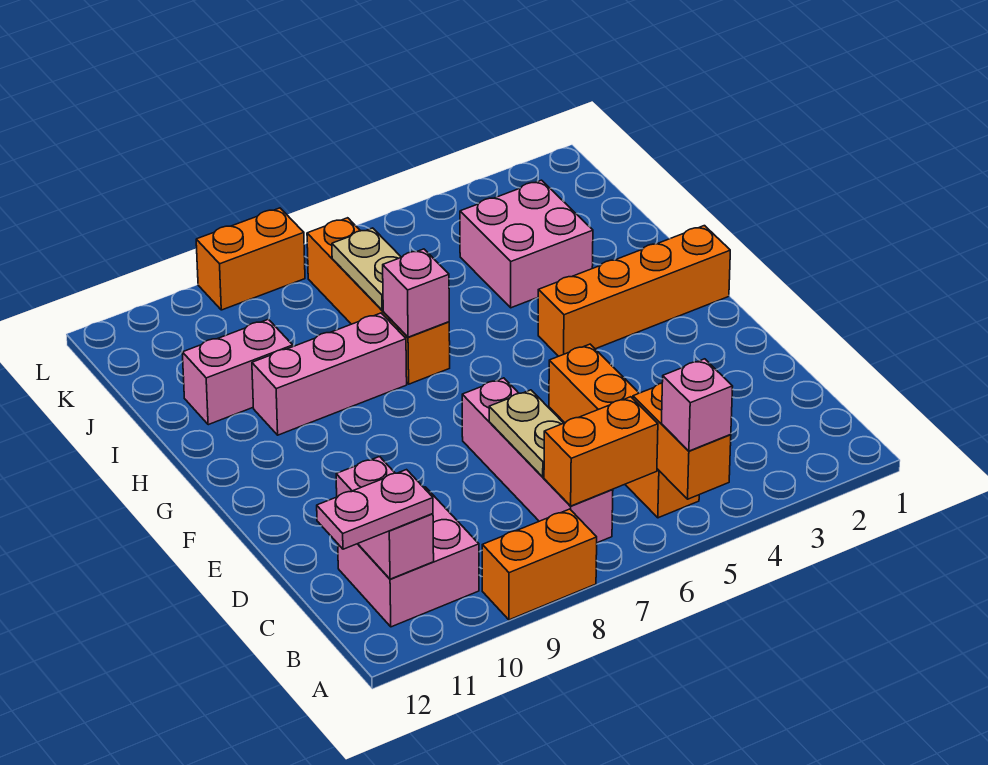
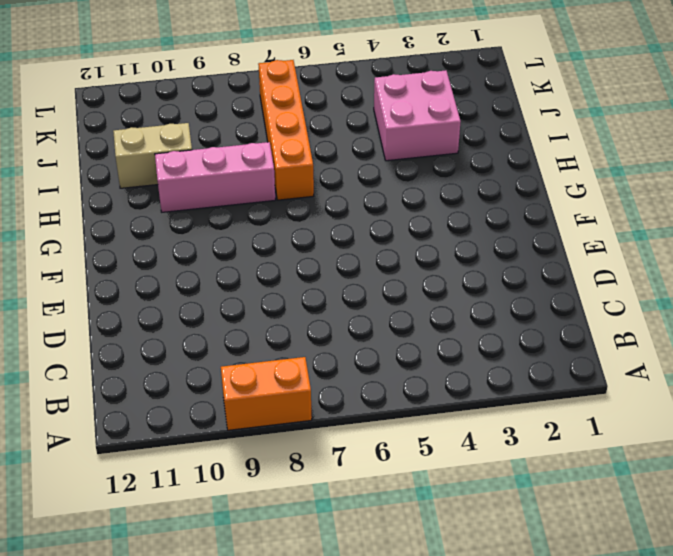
tan brick I10:I11 level 1 -> pink brick I10:I11 level 1
none -> orange brick B5:E5 level 1
none -> pink brick B7:E7 level 1
none -> pink brick B10:C11 level 1

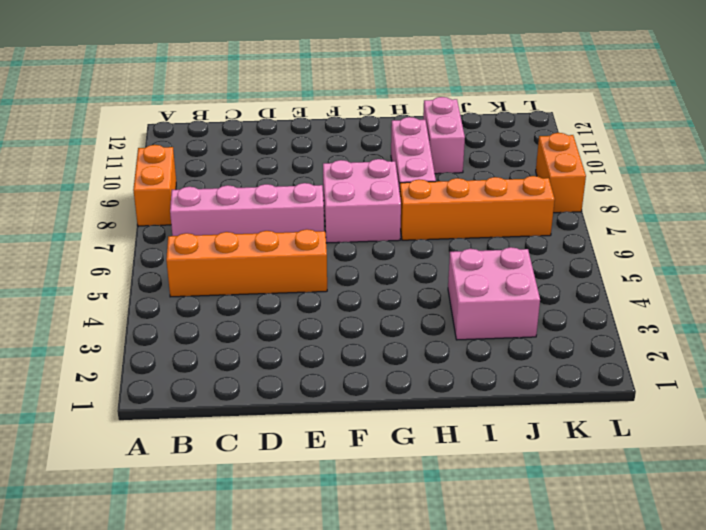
pink brick F7:G8 level 1 -> pink brick B10:C11 level 1
none -> orange brick G1:G4 level 1
none -> orange brick A5:B5 level 2
none -> orange brick B6:B7 level 2

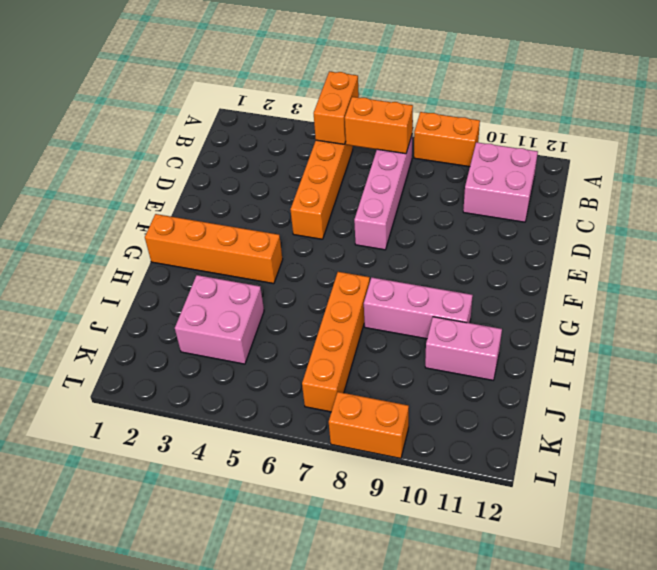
none -> pink brick B11:C11 level 2
none -> tan plate C7:D7 level 2
none -> pink brick H7 level 2

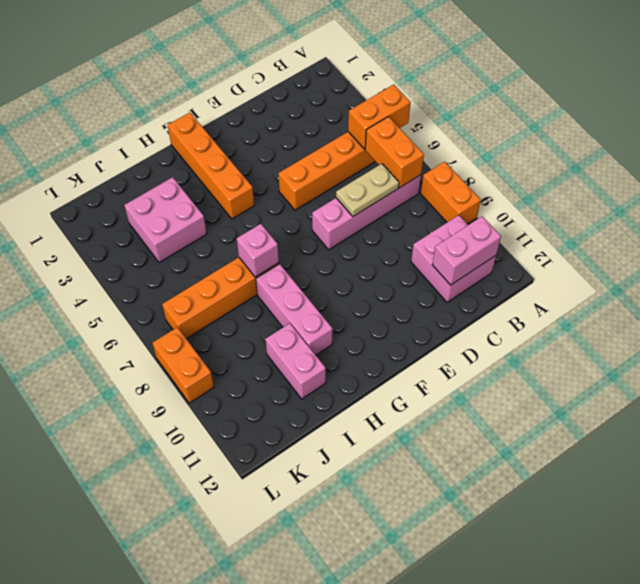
none -> tan plate I7:J7 level 2
none -> pink brick A5 level 3
none -> pink plate B11:B12 level 3

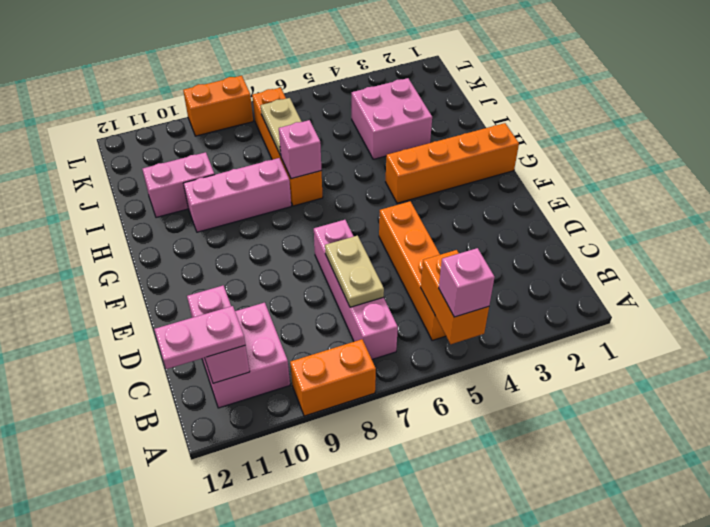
none -> orange brick B6:B7 level 2

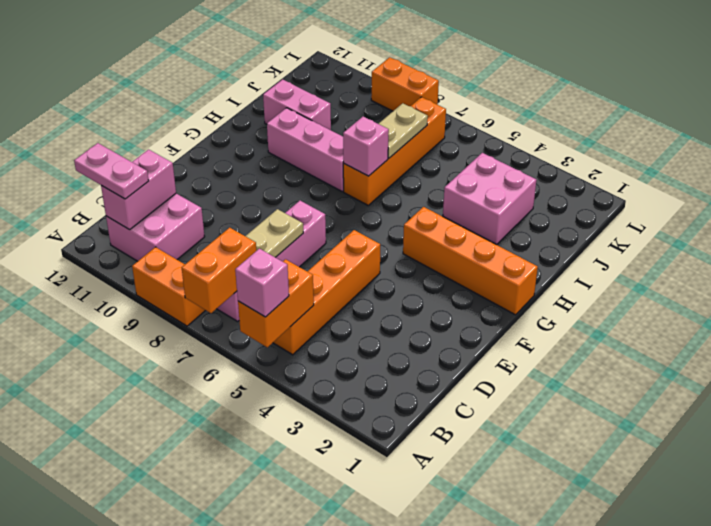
orange brick A7:B7 level 2 -> orange brick B6:B7 level 2

